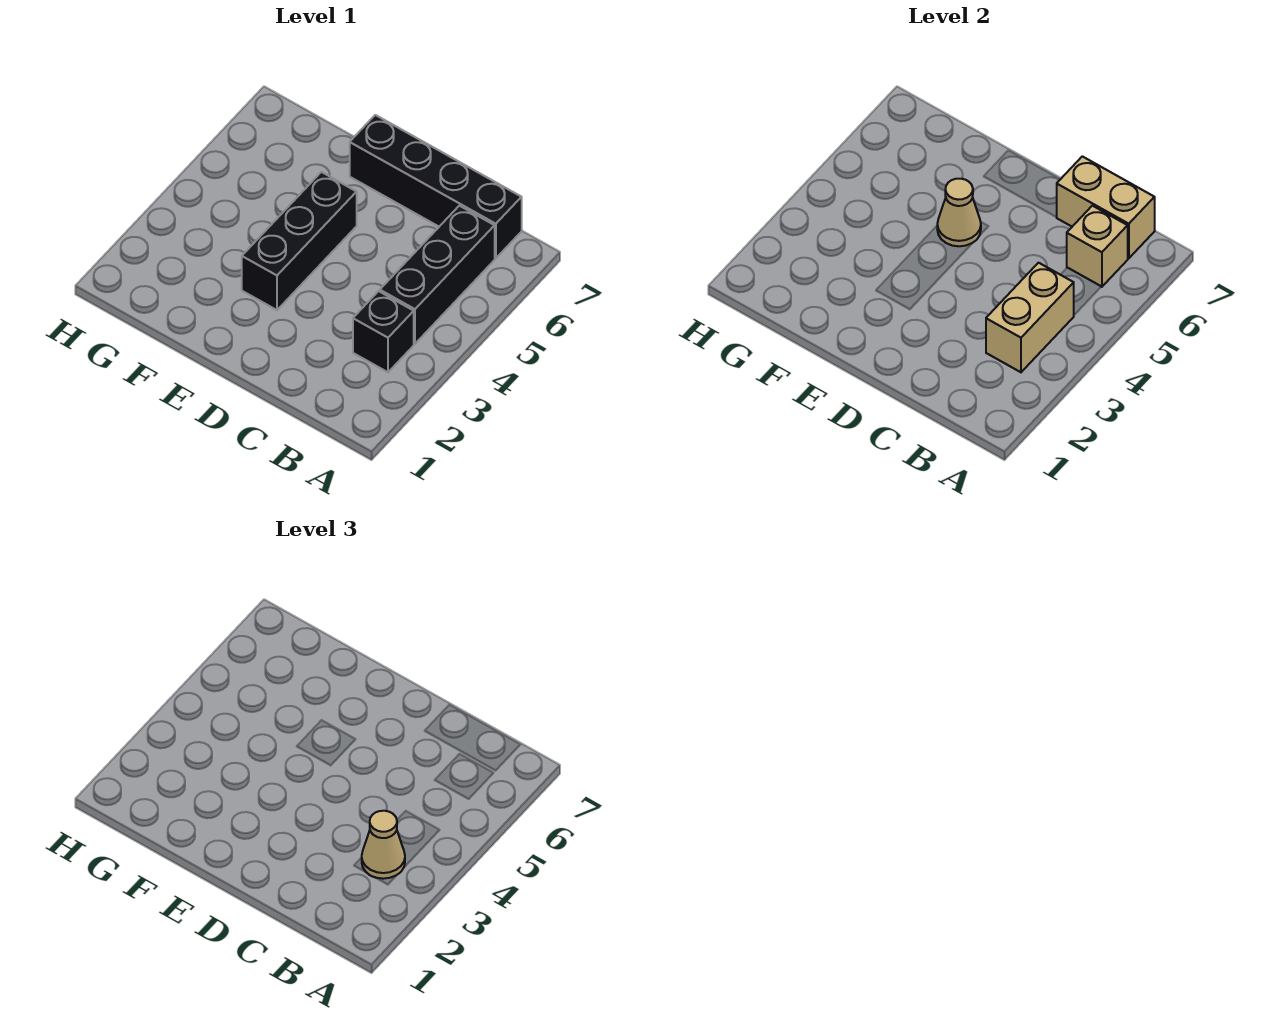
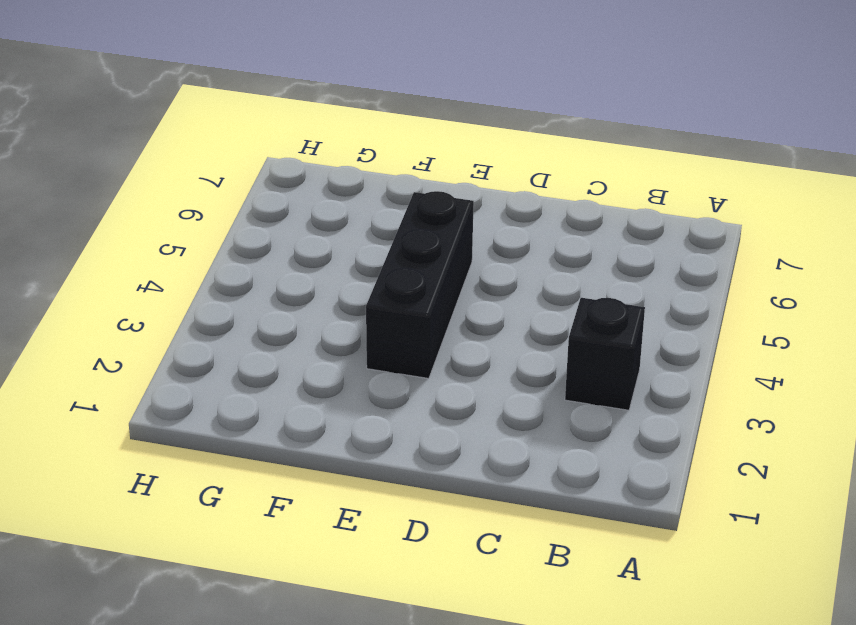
none -> black brick B4:B6 level 1
none -> black brick B7:E7 level 1

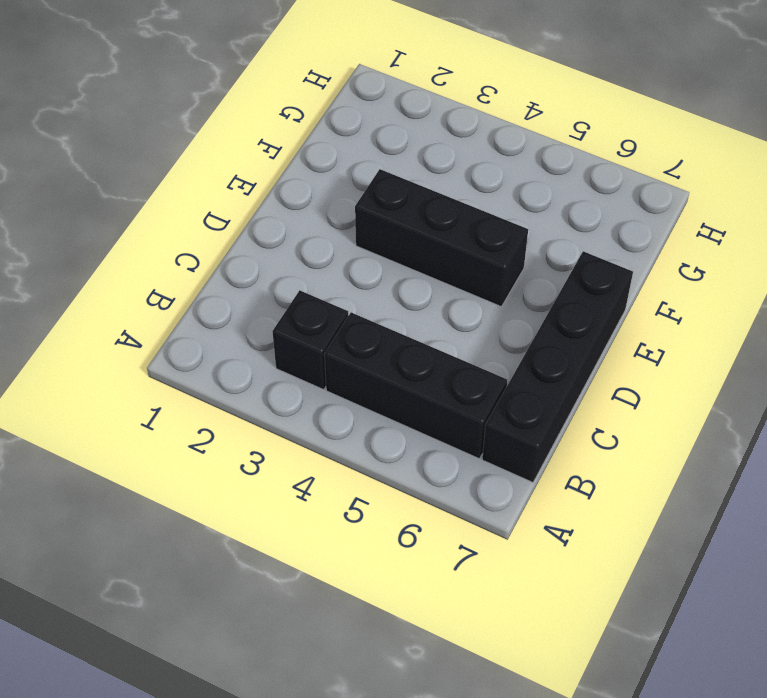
none -> tan brick B3:B4 level 2
none -> tan brick B6 level 2

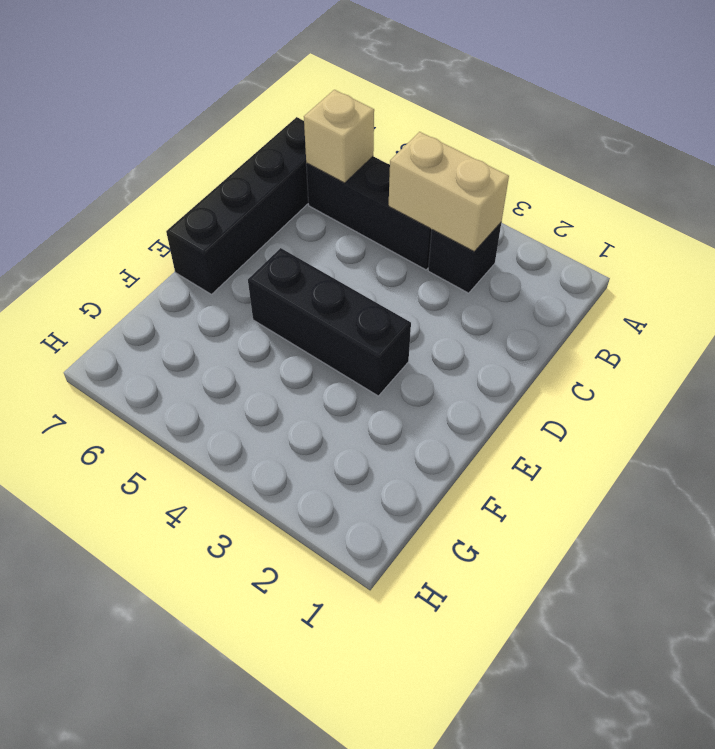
none -> tan brick B7:C7 level 2
none -> tan cone E5 level 2

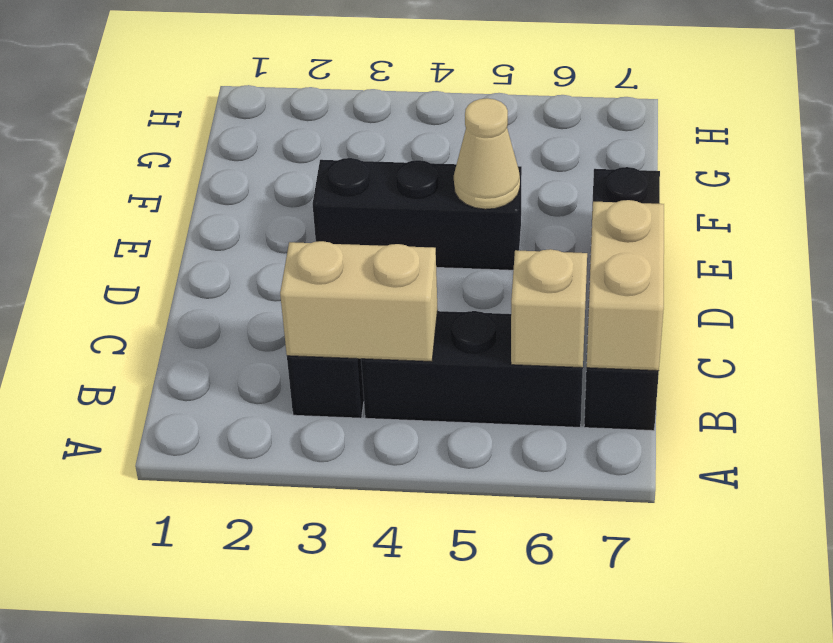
none -> tan cone B3 level 3

